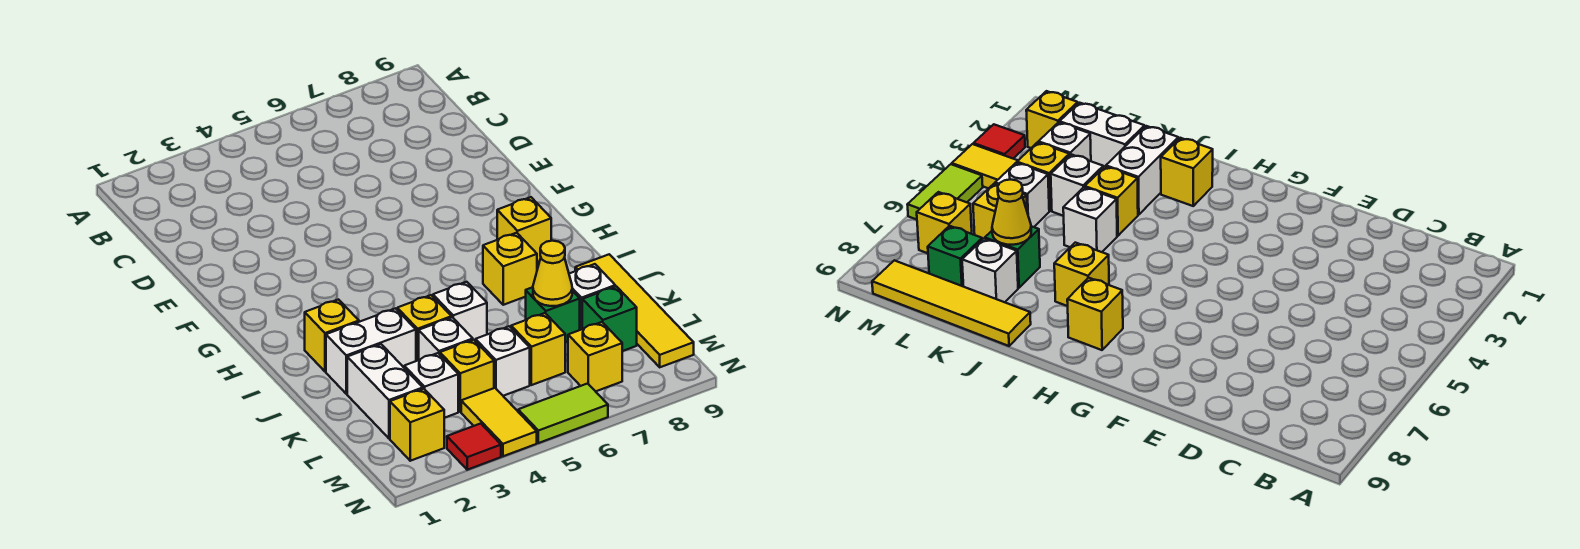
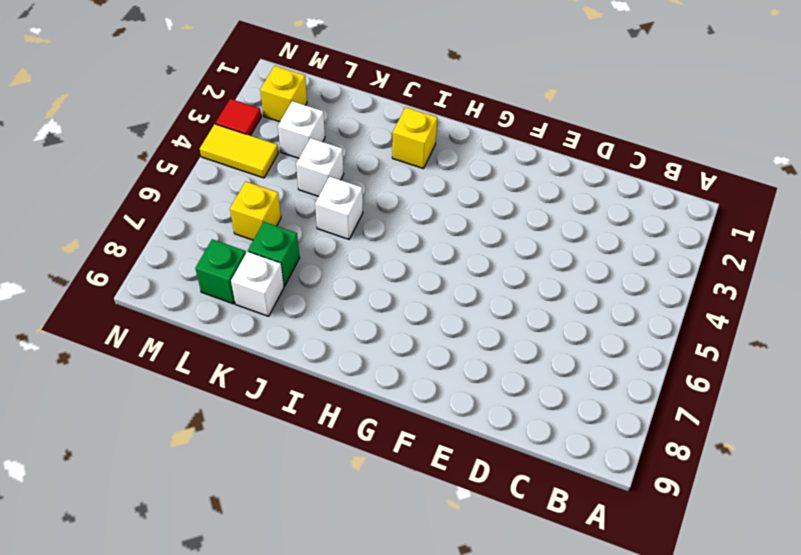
none -> yellow brick H8 level 1
none -> yellow brick I7 level 1
none -> white brick J2:J3 level 1

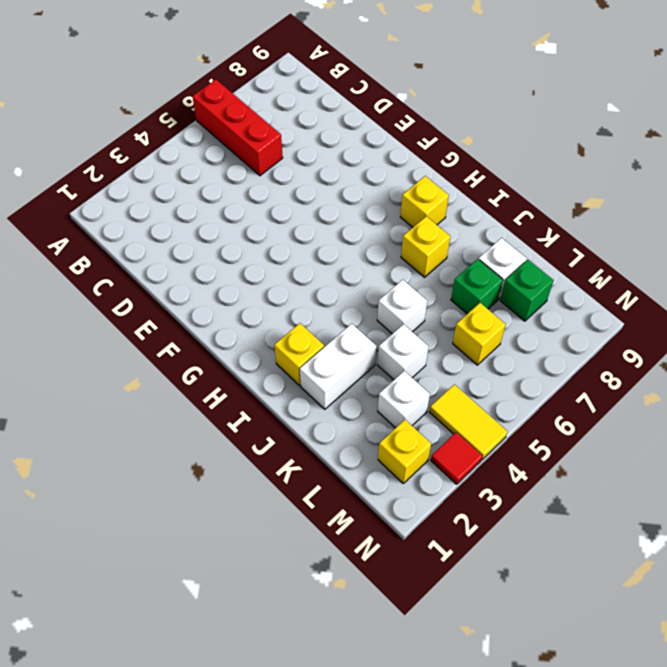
red brick A6:C6 level 1 -> none
none -> yellow brick J4 level 1
none -> yellow tile J9:M9 level 1
none -> white brick K2:L2 level 1

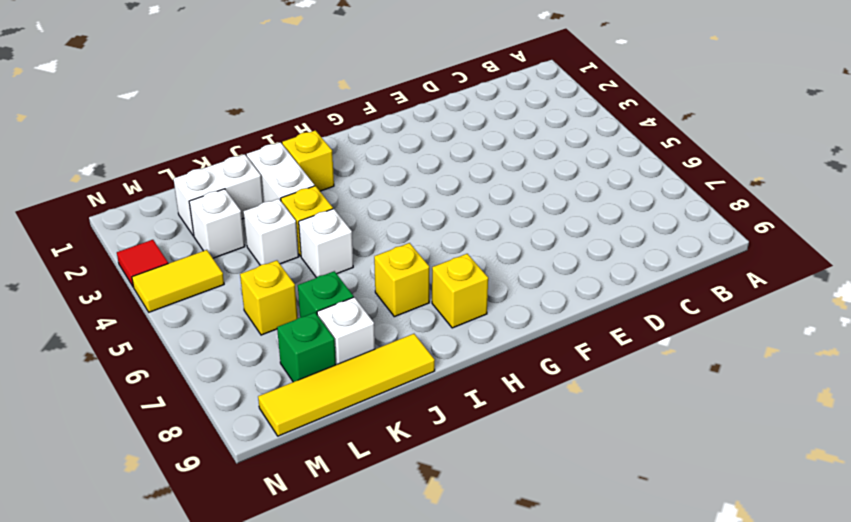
none -> yellow brick L4 level 1
none -> white brick L5 level 1
none -> yellow brick M2 level 1

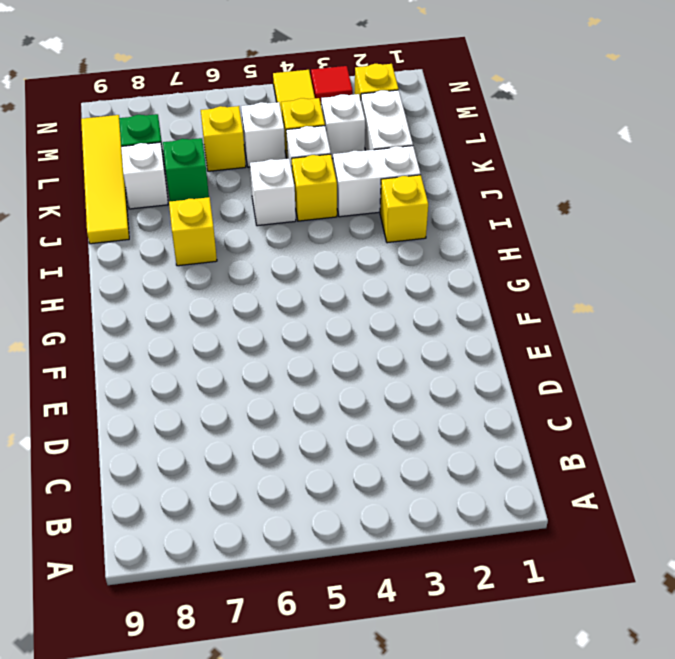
none -> yellow brick H8 level 1
none -> yellow brick M7 level 1
none -> lime tile N5:N6 level 1

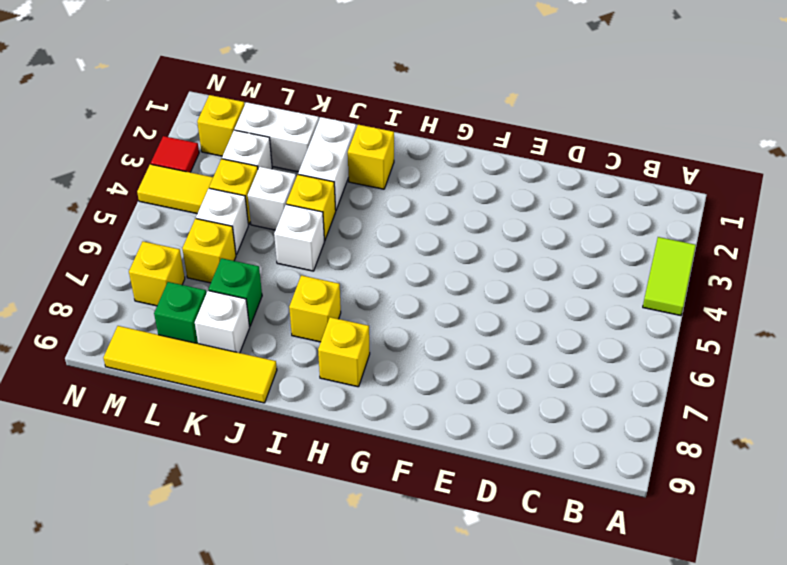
lime tile A3:A4 level 1 -> lime tile N5:N6 level 1
none -> yellow cone K7 level 2

